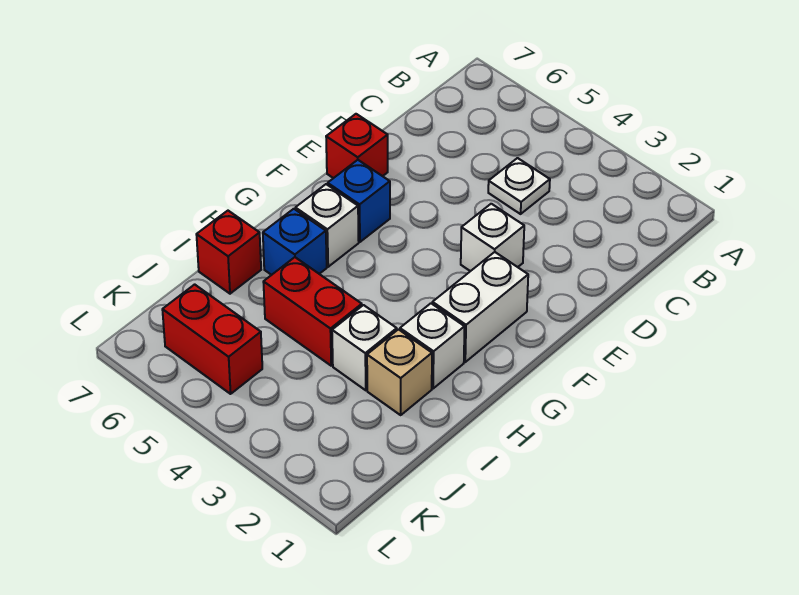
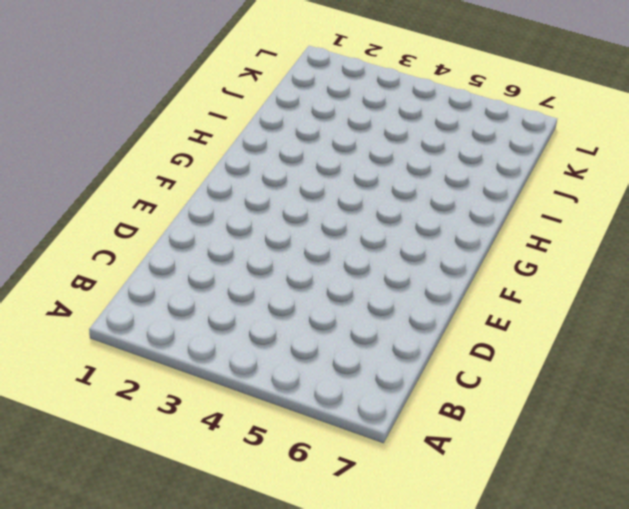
none -> white plate C4 level 1
none -> white brick E3 level 1
none -> red brick E7 level 1

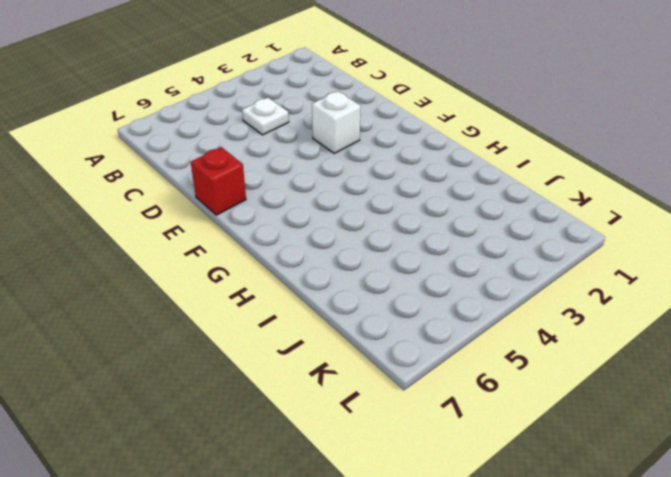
none -> white brick F2:G2 level 1
none -> blue brick F6 level 1
none -> white brick G6 level 1

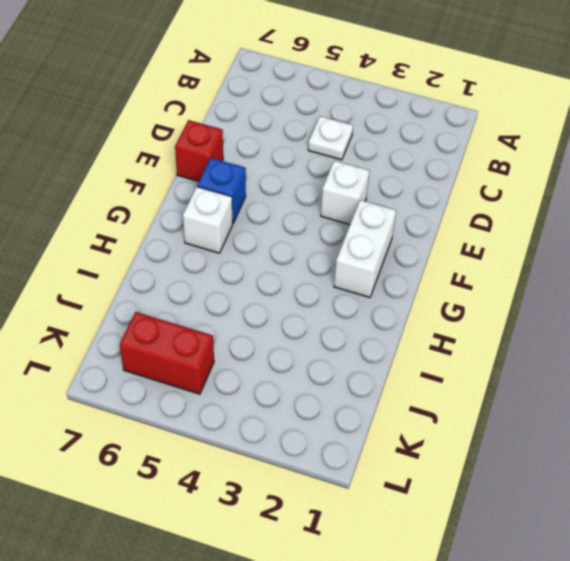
none -> white brick H2 level 1
none -> blue brick H6 level 1
none -> tan brick I2 level 1

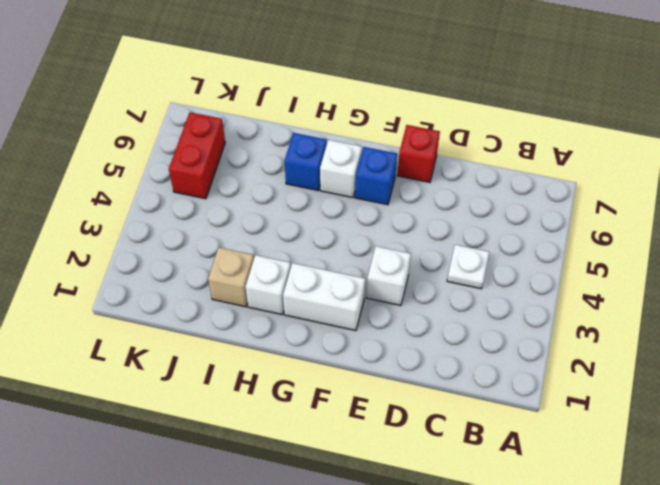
none -> white brick I3 level 1
none -> red brick I4:I5 level 1
none -> red brick I7 level 1

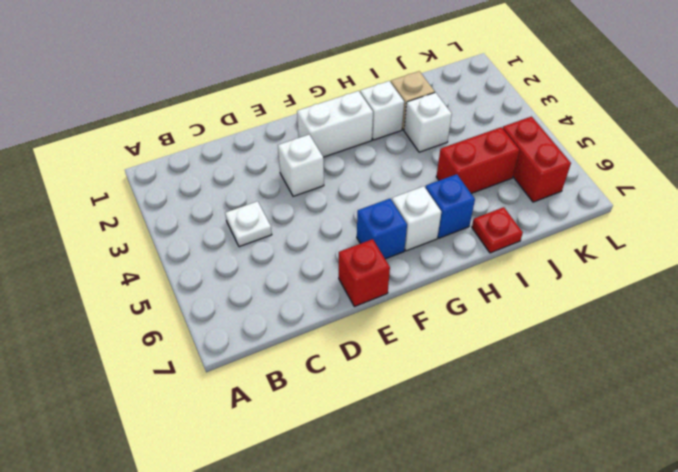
red brick I5:J5 level 1 -> red brick I4:I5 level 1
red plate I7 level 1 -> red brick I7 level 1

